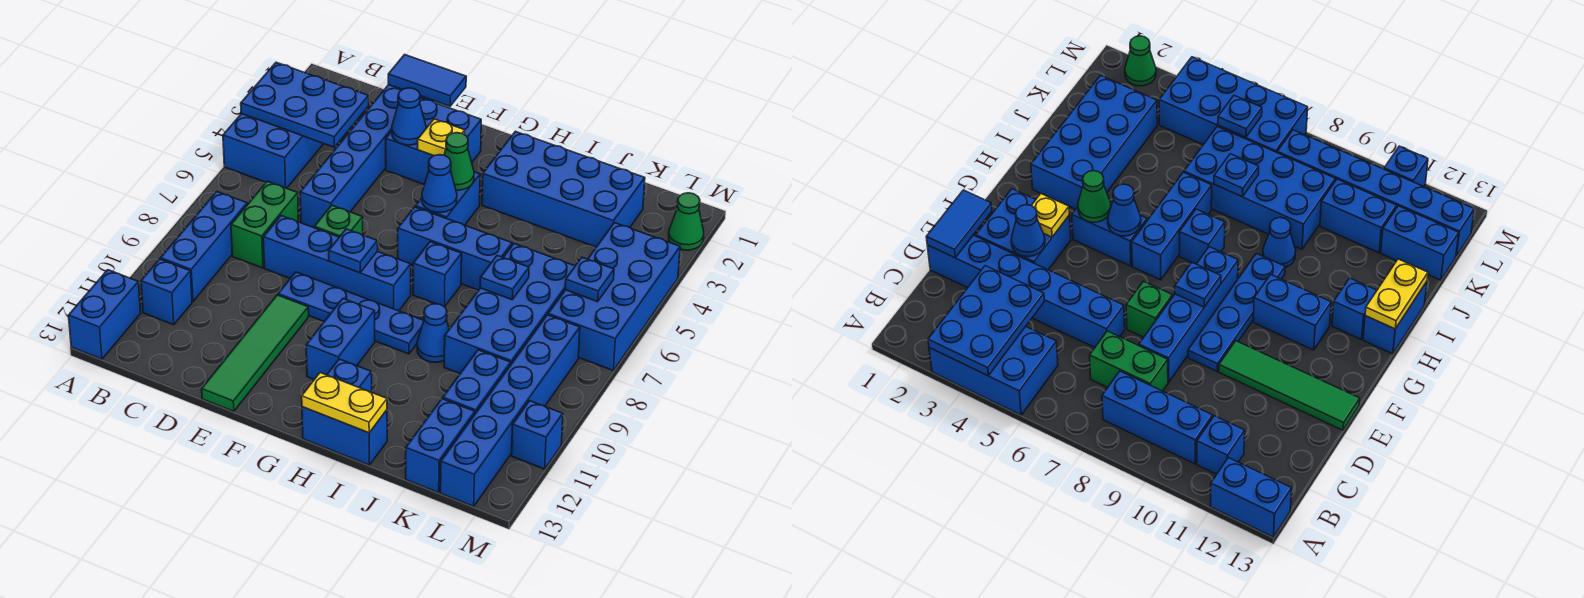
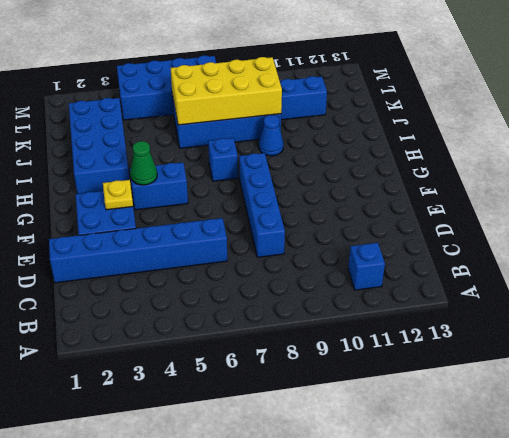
yellow brick J6:K9 level 2 -> blue plate J7 level 2
none -> blue brick A3:B5 level 1
none -> blue brick A12:A13 level 1
none -> blue brick B8:B10 level 1
none -> green brick C7:C8 level 1

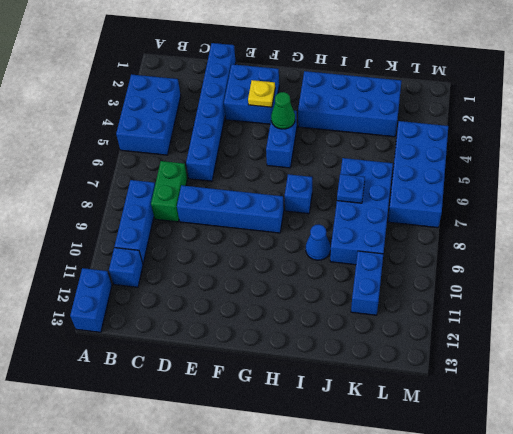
none -> green brick E7 level 1
none -> blue plate E9:H9 level 1
none -> green tile E10:E13 level 1
none -> blue brick G6:I6 level 1

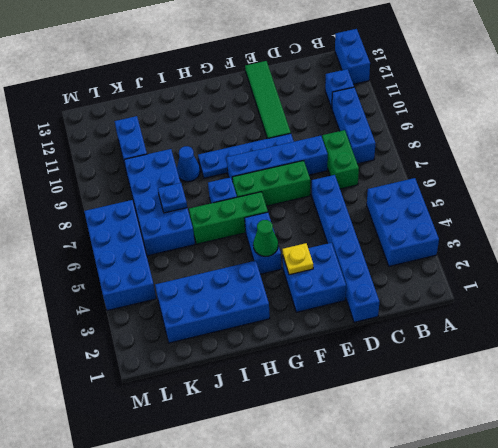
green brick E7:G7 level 1 -> green brick E7 level 1
green brick G6:I6 level 1 -> blue brick G6:I6 level 1
none -> blue brick G10:G11 level 1
none -> blue brick H12 level 1
none -> blue brick H13:I13 level 1
none -> blue brick K12:K13 level 1

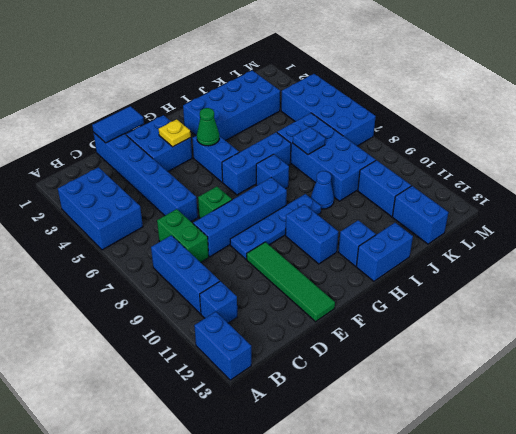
none -> blue brick L8:L13 level 1
none -> green cone M2 level 1
none -> blue brick M11 level 1
none -> blue plate A3:C4 level 2

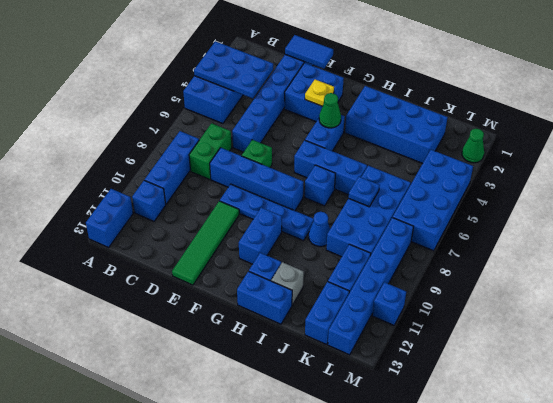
grey brick I12 level 1 -> none
none -> blue cone E3 level 2
none -> blue plate F8 level 2
none -> blue cone G5 level 2
none -> yellow plate H13:I13 level 2

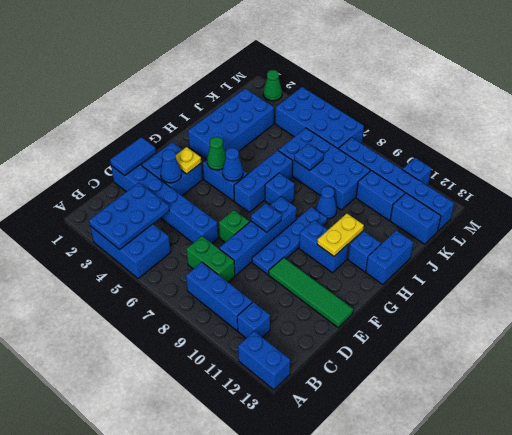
yellow plate G11:H11 level 2 -> yellow plate H13:I13 level 2
none -> blue plate L6 level 2

